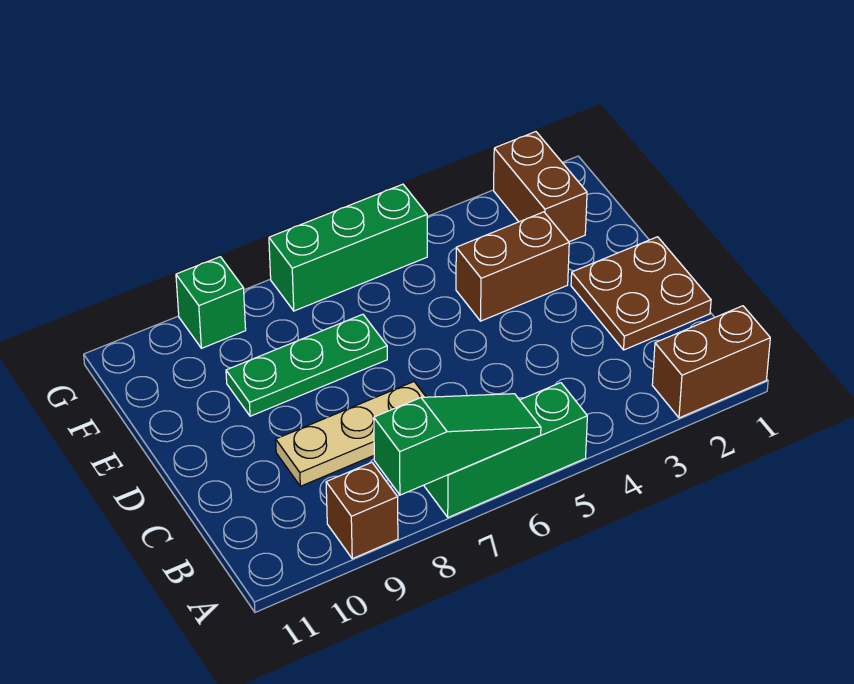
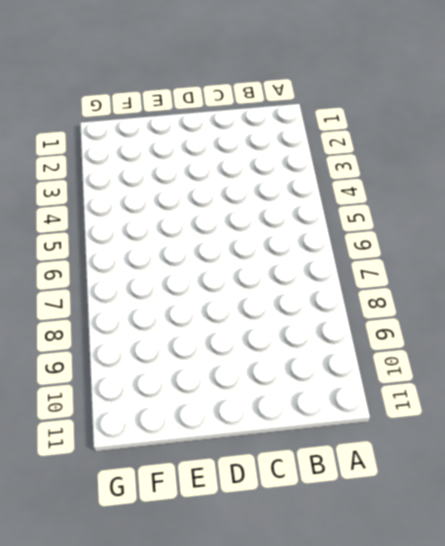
none -> brown brick A1:A2 level 1
none -> green brick A5:A7 level 1

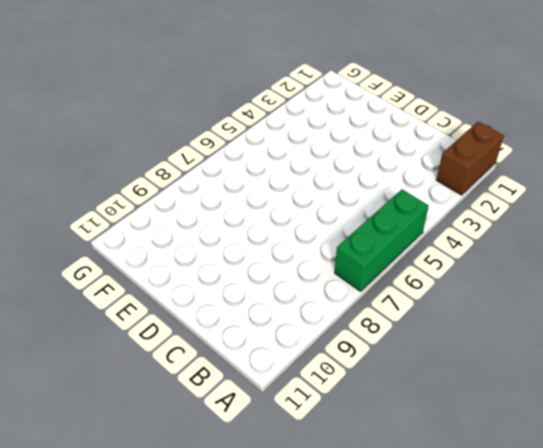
none -> brown brick A9 level 1
none -> brown plate C1:D2 level 1

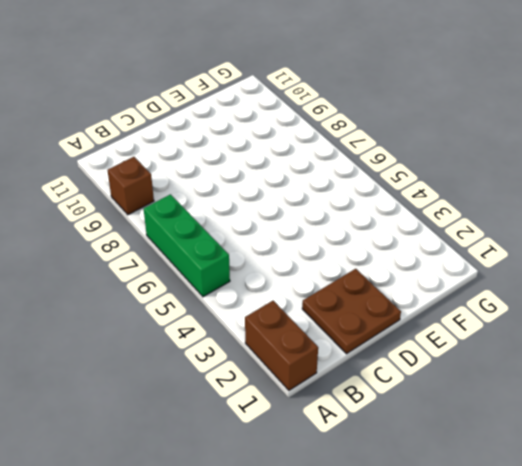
none -> tan plate C7:C9 level 1
none -> brown brick E3:E4 level 1

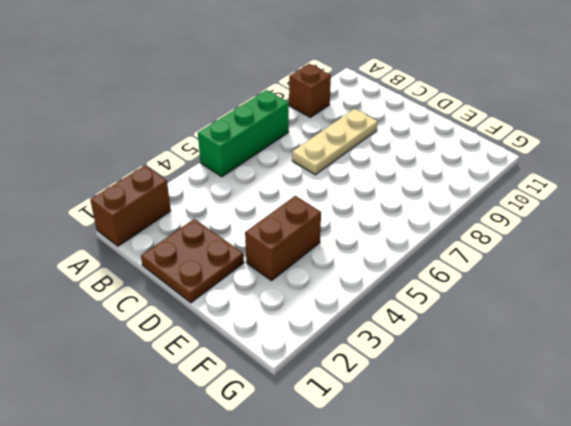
none -> green plate E7:E9 level 1
none -> brown brick F2:G2 level 1

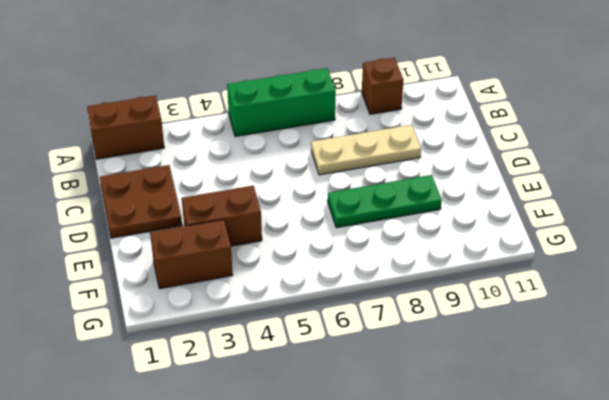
brown brick F2:F3 level 1 -> brown brick F2:G2 level 1
none -> green brick G5:G7 level 1
none -> green brick G9 level 1

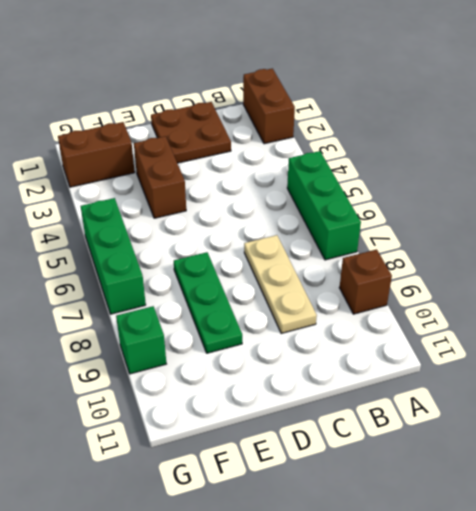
none -> green slope A6:A8 level 2 top 8

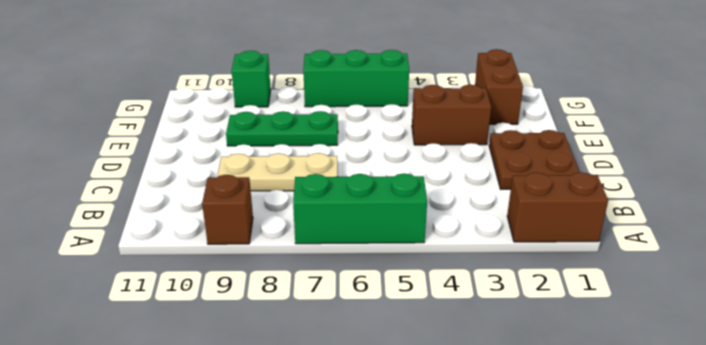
none -> green slope A6:A8 level 2 top 8

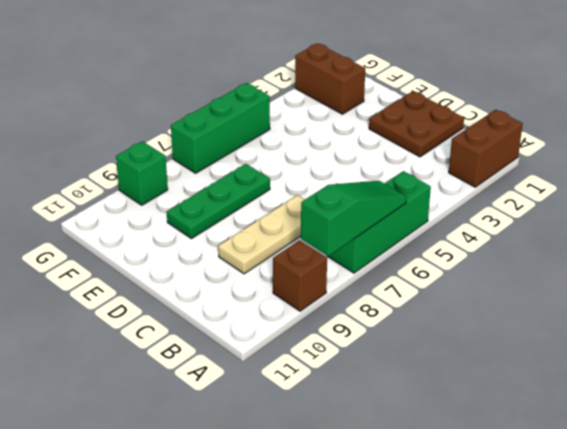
none -> brown brick E3:E4 level 1

